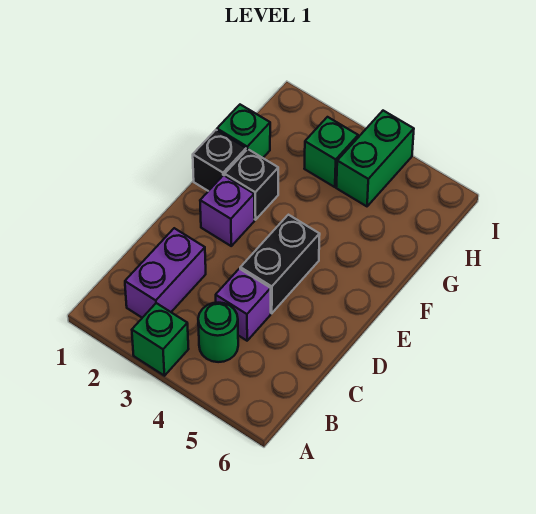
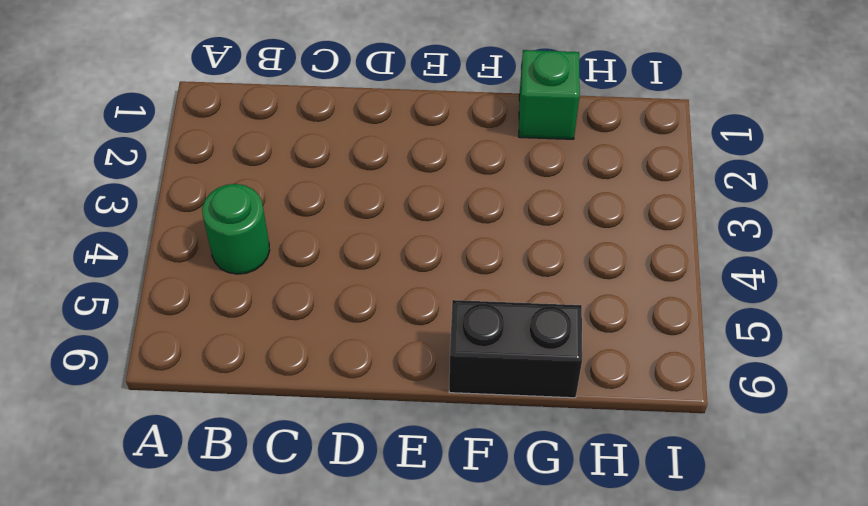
black brick F6:G6 level 1 -> black brick D4:E4 level 1
none -> green brick A3 level 1
none -> purple brick B2:C2 level 1

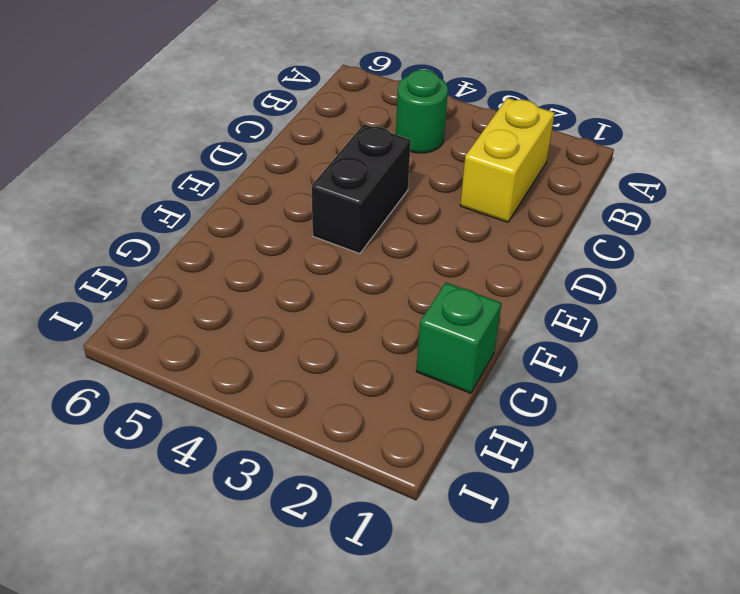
yellow brick B2:C2 level 1 -> purple brick B2:C2 level 1
none -> green brick A3 level 1
none -> purple brick C4 level 1

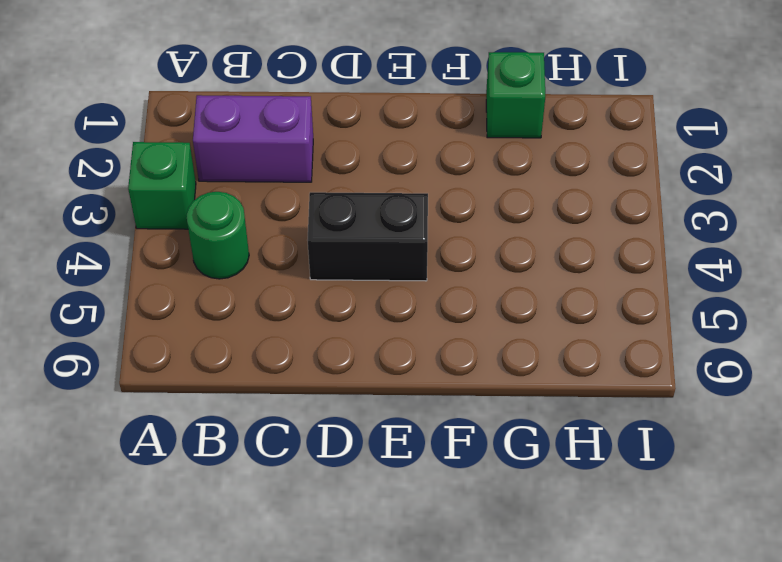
none -> purple brick C4 level 1
none -> purple brick E2 level 1

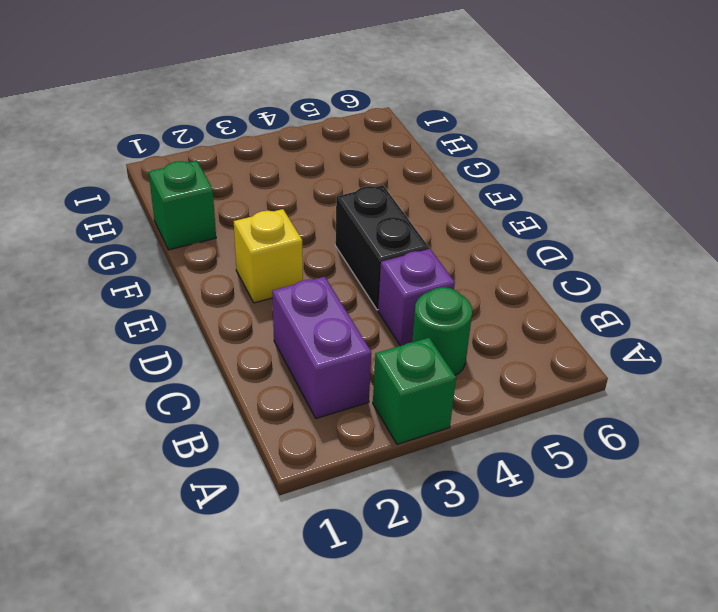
yellow brick E2 level 1 -> purple brick E2 level 1
none -> black brick F1 level 1
none -> black brick F2 level 1

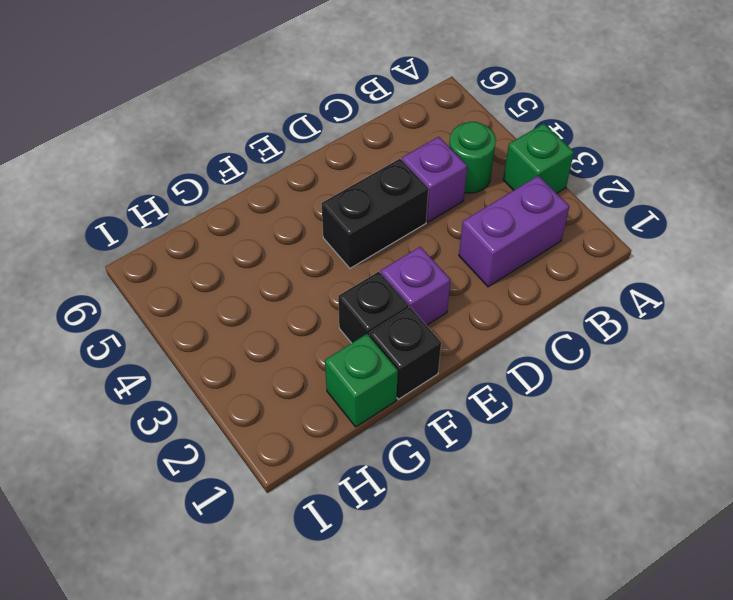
none -> green brick H3 level 1
none -> green brick H4:I4 level 1

